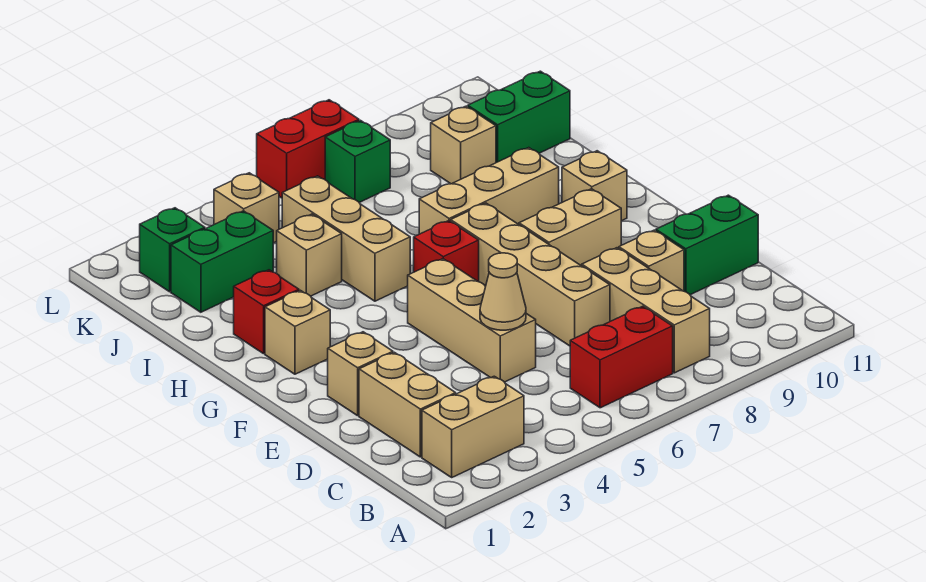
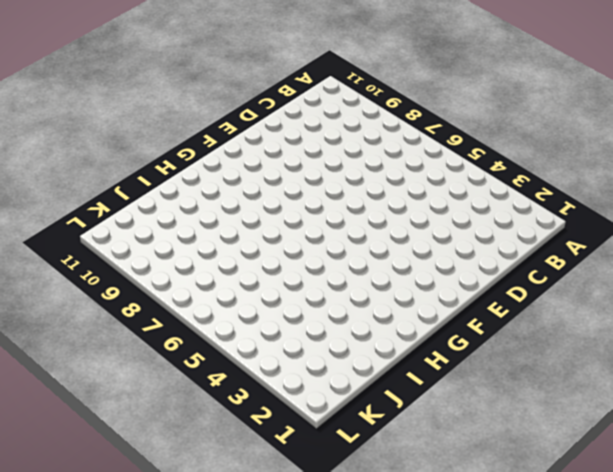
none -> tan brick B2:B3 level 1
none -> red brick B6:B7 level 1
none -> tan brick B8:D8 level 1

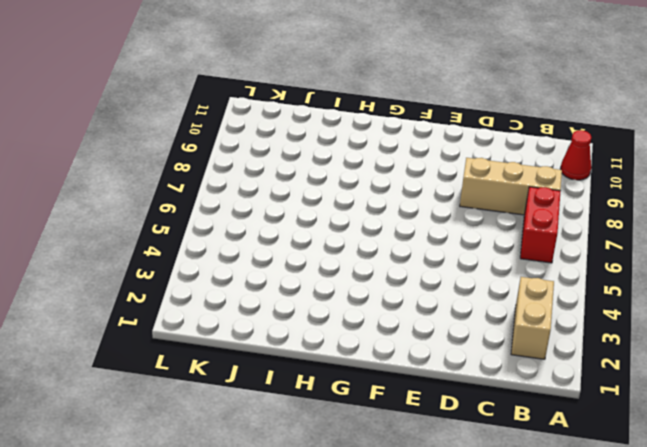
red cone A10 level 1 -> none
none -> tan brick C2:D2 level 1
none -> tan brick D5:F5 level 1
none -> tan brick D7:G7 level 1

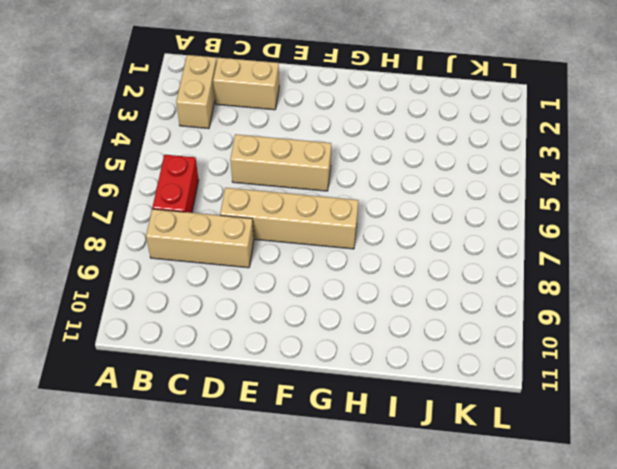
none -> tan brick D9 level 1
none -> green brick D10:D11 level 1
none -> tan brick E2 level 1

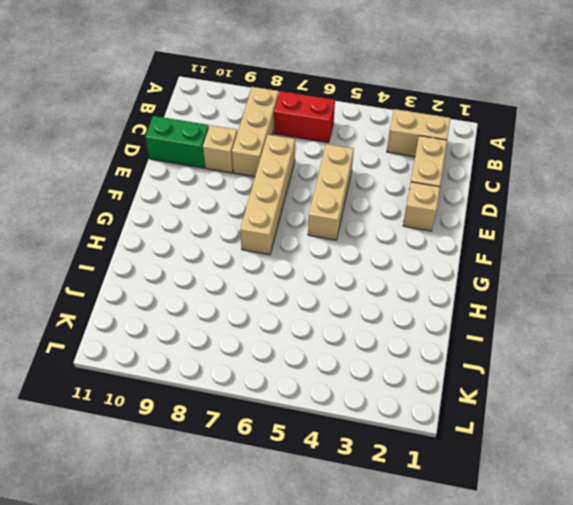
none -> tan brick F8:F9 level 1
none -> tan brick G2 level 1
none -> red brick G6 level 1

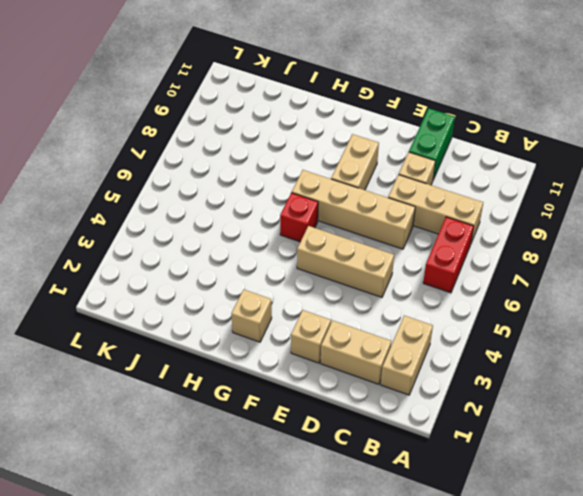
none -> tan brick G10 level 1
none -> red brick H2 level 1
none -> tan brick H5:J5 level 1

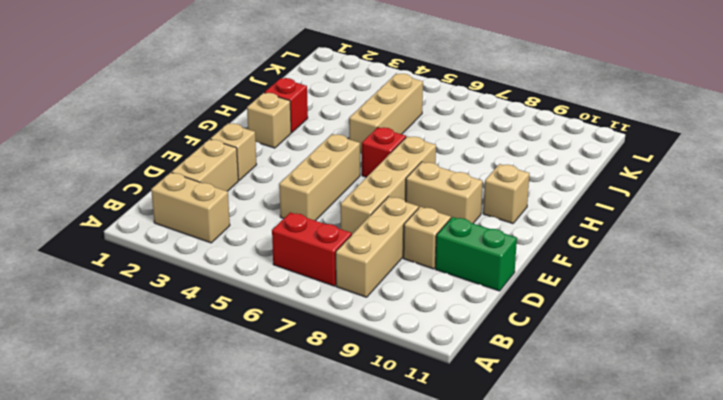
none -> tan brick H7:H9 level 1
none -> tan brick I4 level 1
none -> green brick J2:J3 level 1

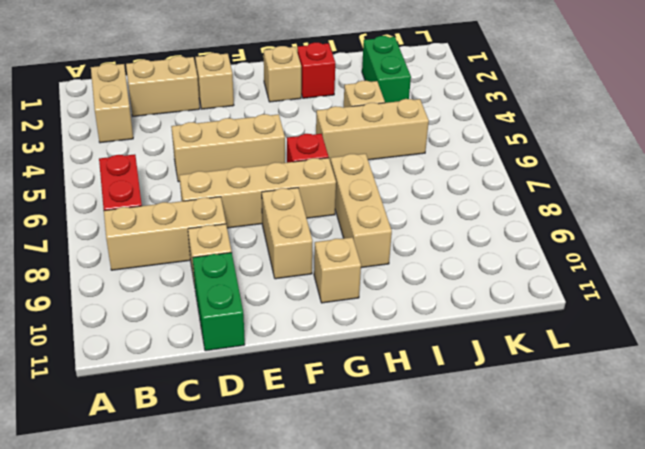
none -> tan brick J9 level 1
none -> green brick J10:J11 level 1
none -> green brick K2 level 1

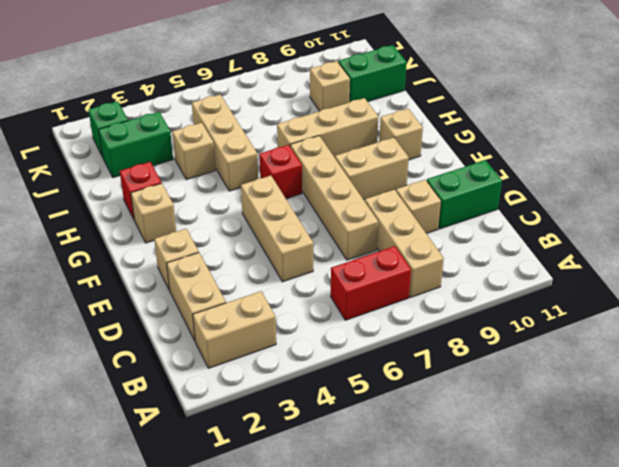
none -> tan brick K4 level 1
none -> green brick K7 level 1
none -> red brick L6:L7 level 1

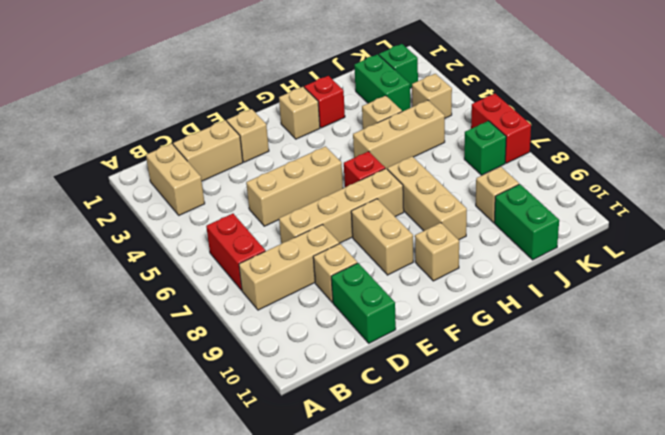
none -> tan cone D5 level 2

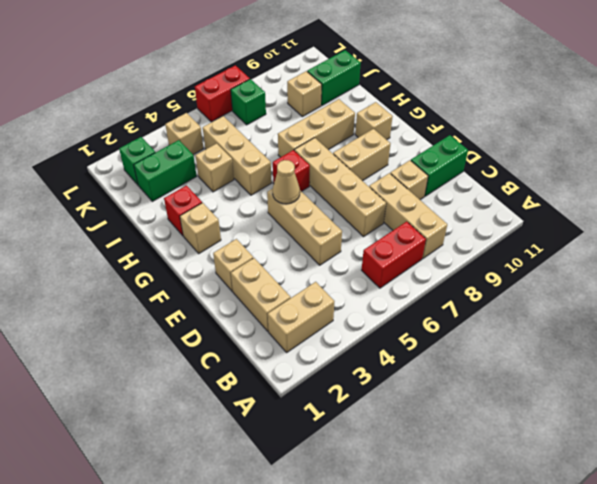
tan cone F5 level 2 -> tan cone D5 level 2

